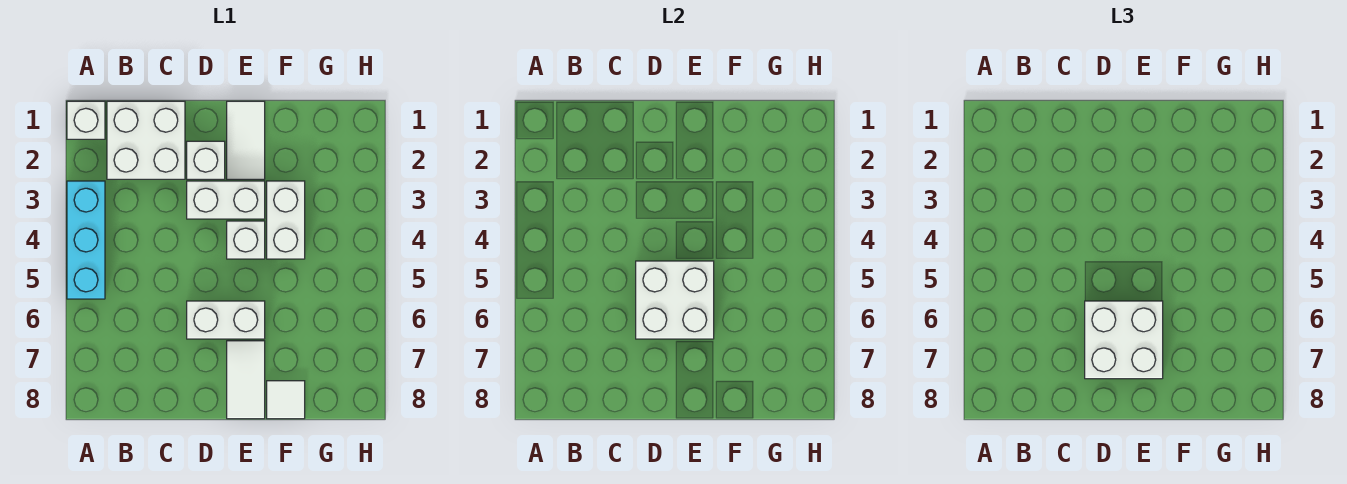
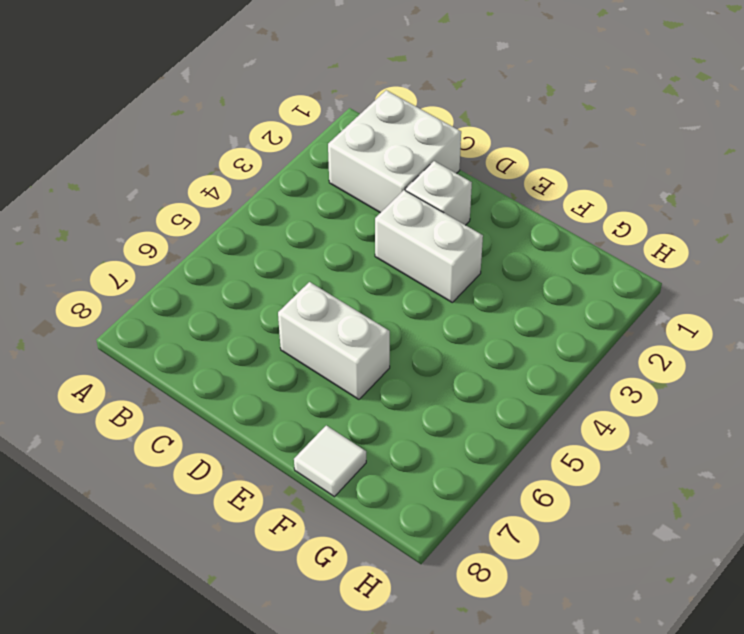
none -> white brick A1 level 1
none -> cyan brick A3:A5 level 1
none -> white tile E1:E2 level 1

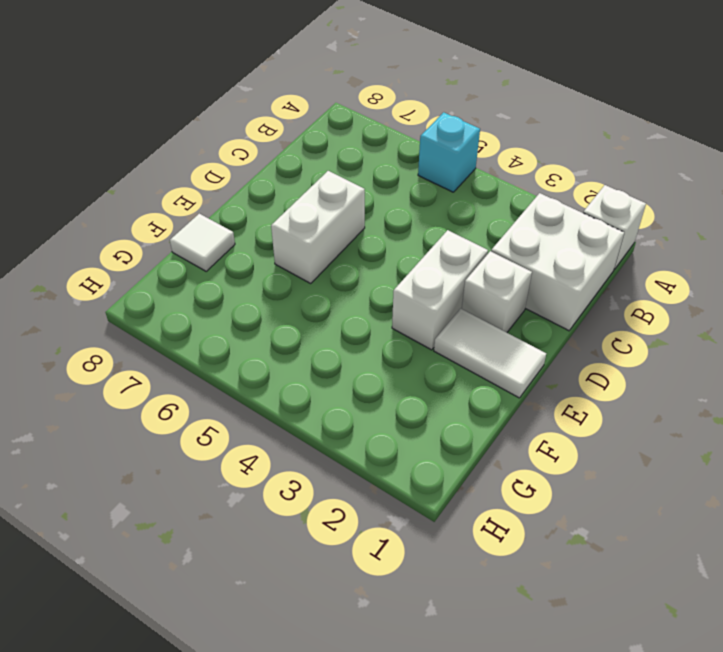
cyan brick A5 level 1 -> cyan brick A3:A5 level 1
none -> white brick E4 level 1
none -> white tile E7:E8 level 1
none -> white brick F3:F4 level 1

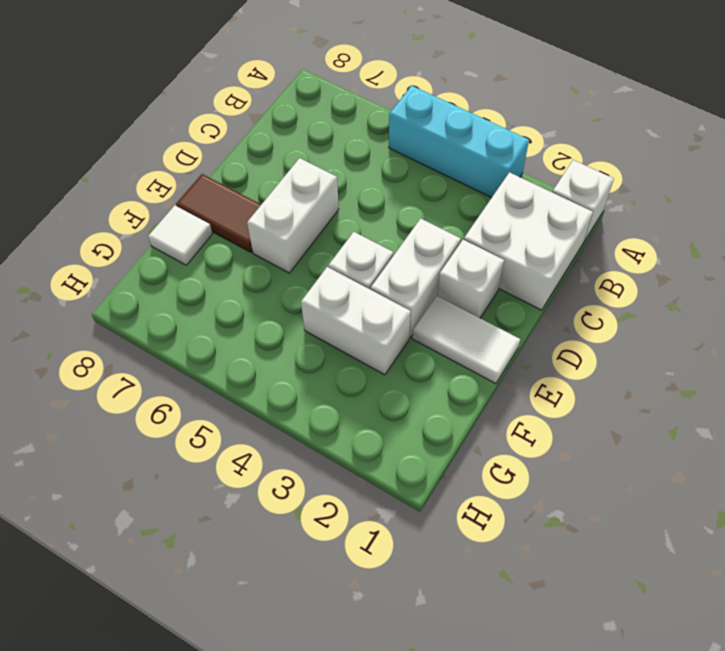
brown tile E7:E8 level 1 -> white tile E7:E8 level 1
none -> white brick D5:E6 level 2
none -> white brick D6:E7 level 3

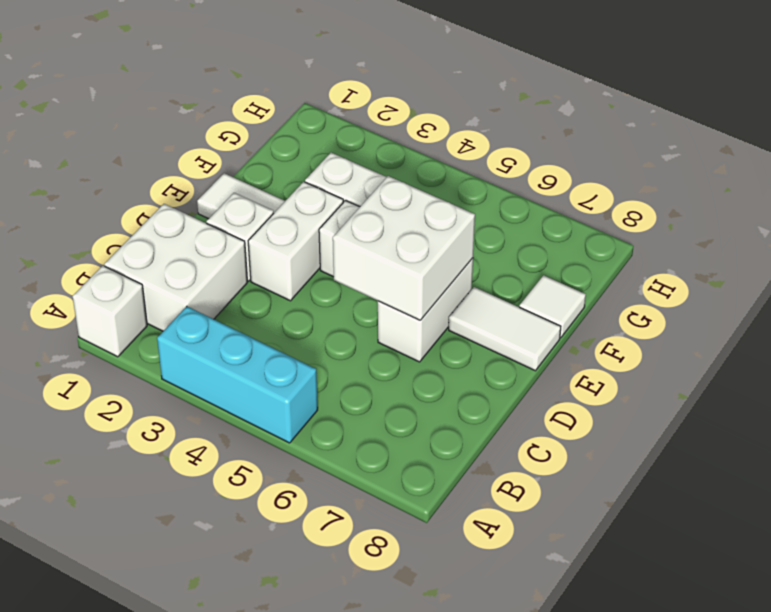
none -> white brick D6:E7 level 3

